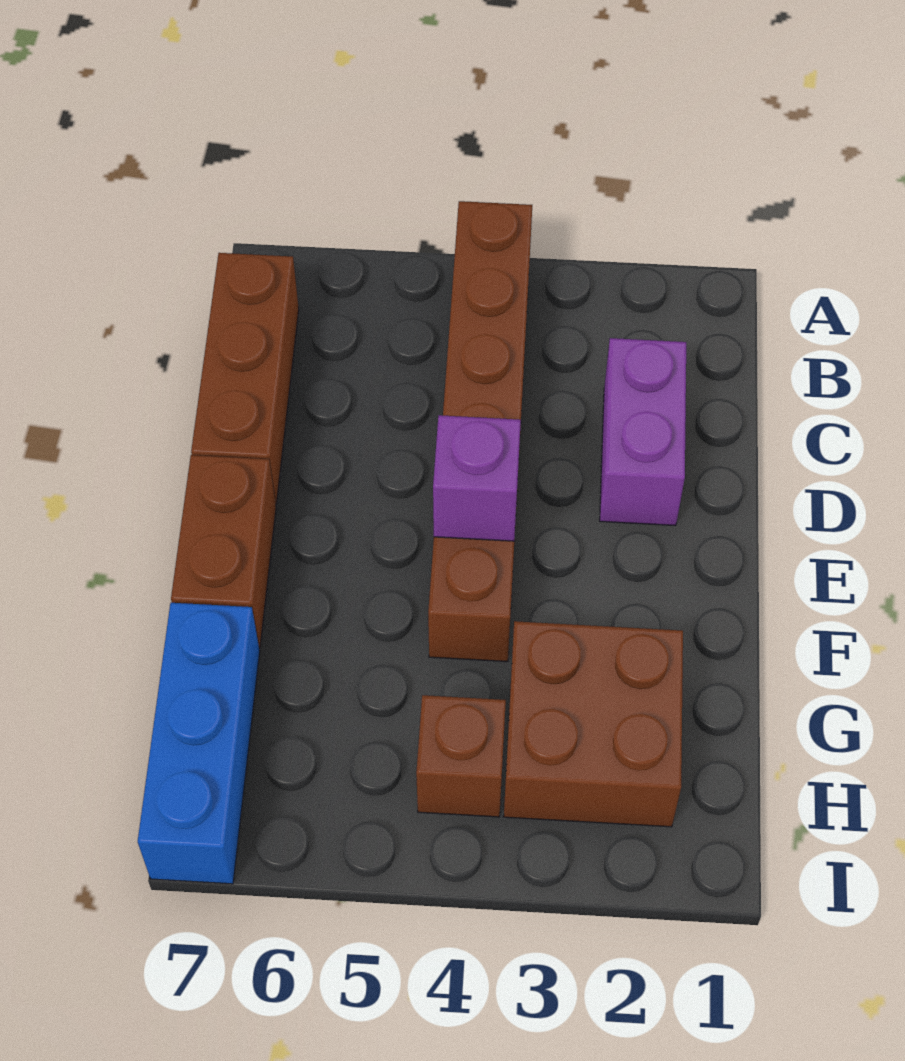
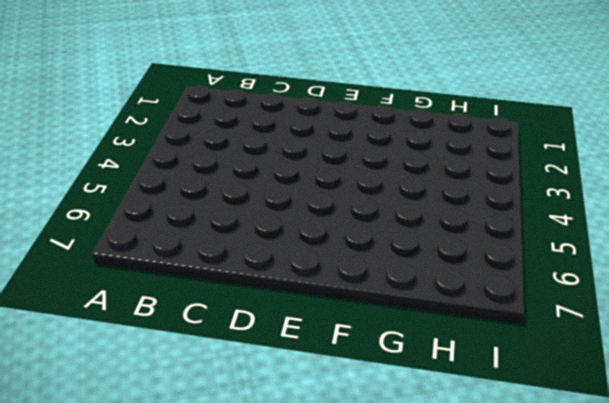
none -> brown brick A4:F4 level 1
none -> brown brick B7:D7 level 1

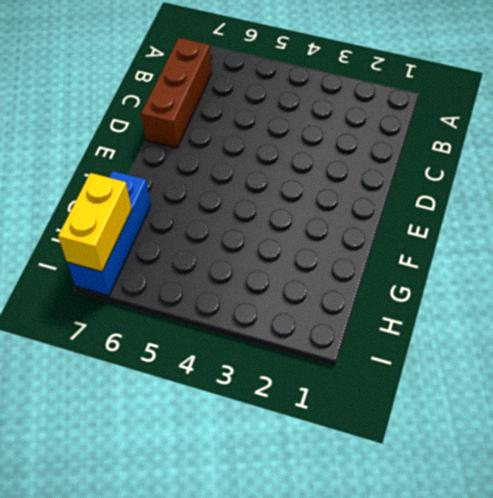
yellow brick H7:I7 level 2 -> none
none -> brown brick A4:F4 level 1
none -> purple brick C2:D2 level 1

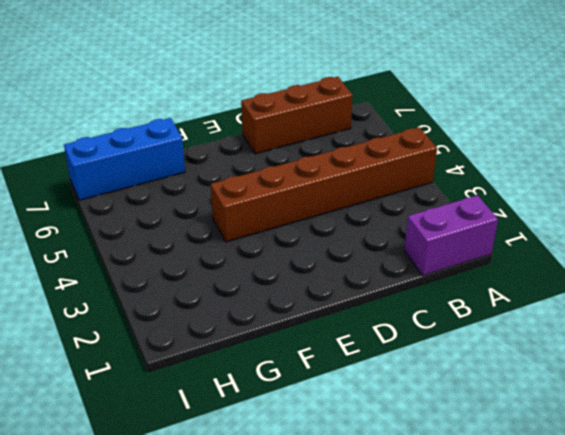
purple brick A1:B1 level 1 -> purple brick C2:D2 level 1
none -> brown brick E7:F7 level 1
none -> brown brick G2:H3 level 1

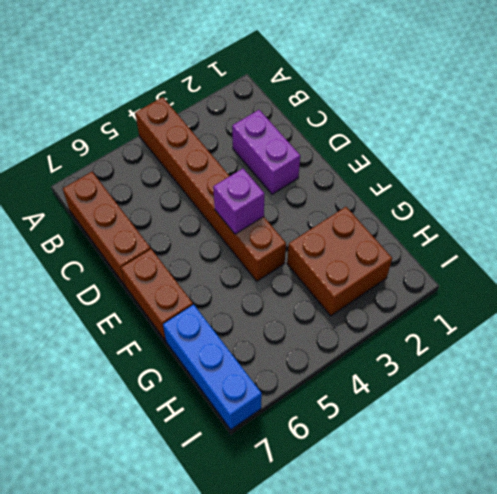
none -> brown brick H4 level 1

